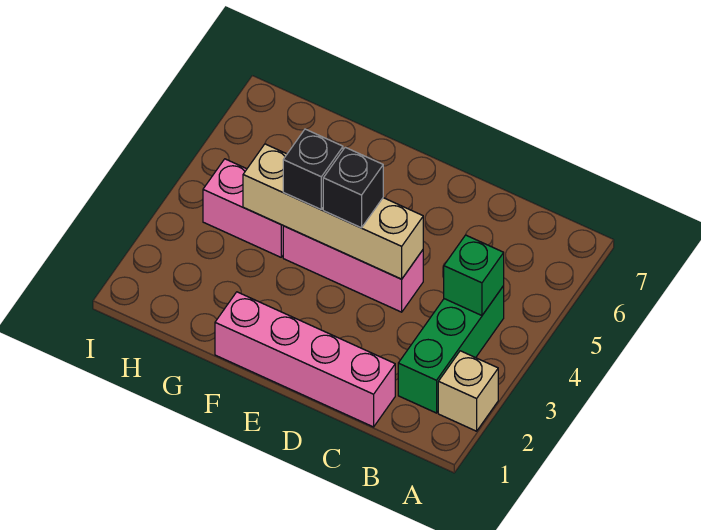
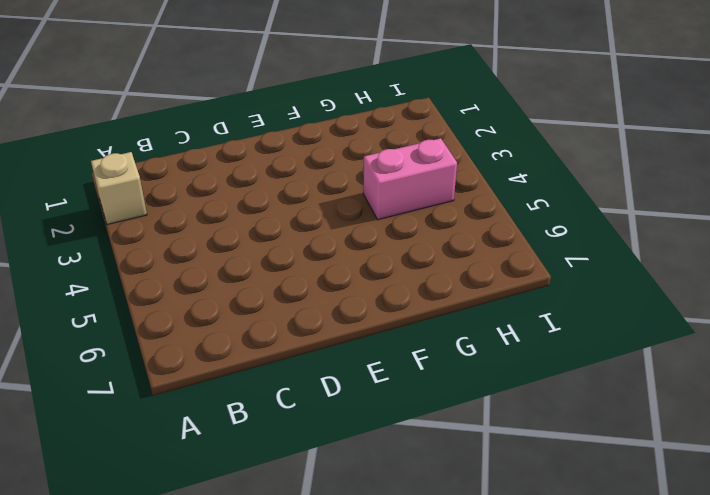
none -> green brick B2:B4 level 1
none -> pink brick C1:F1 level 1

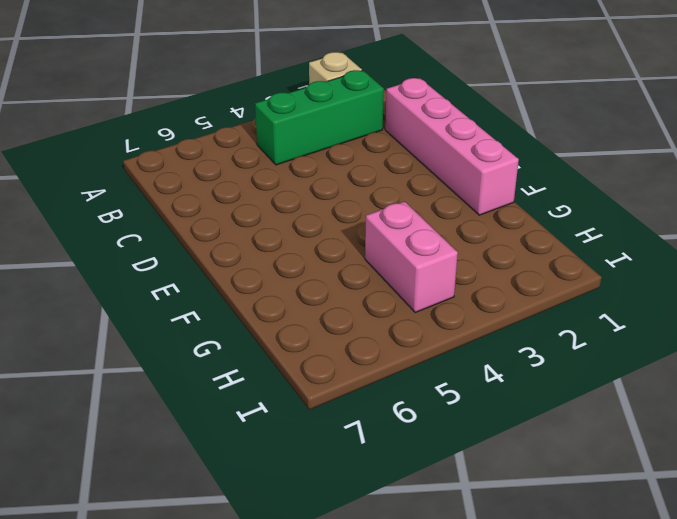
none -> pink brick D4:F4 level 1
none -> green brick B4 level 2

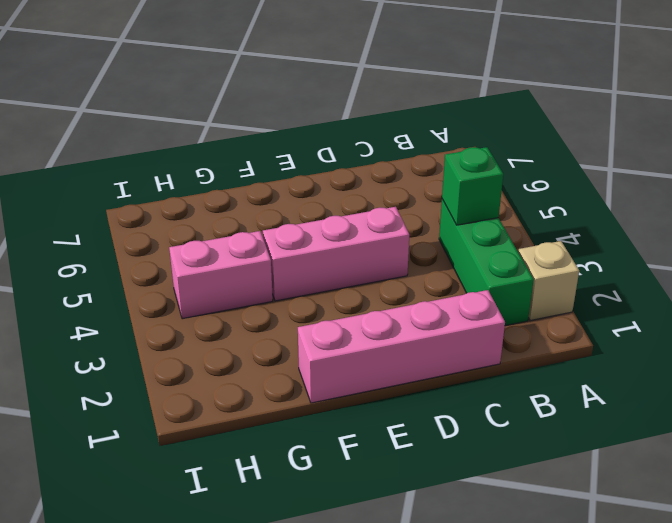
none -> tan brick D4:G4 level 2
none -> black brick E4 level 3

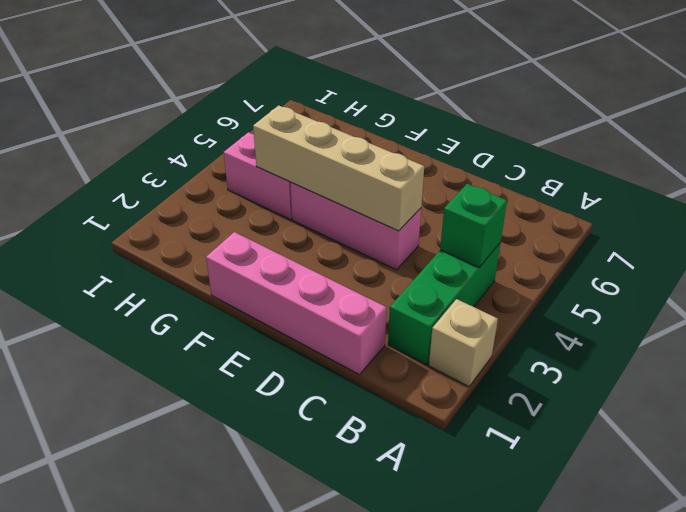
none -> black brick E4 level 3
none -> black brick F4 level 3

